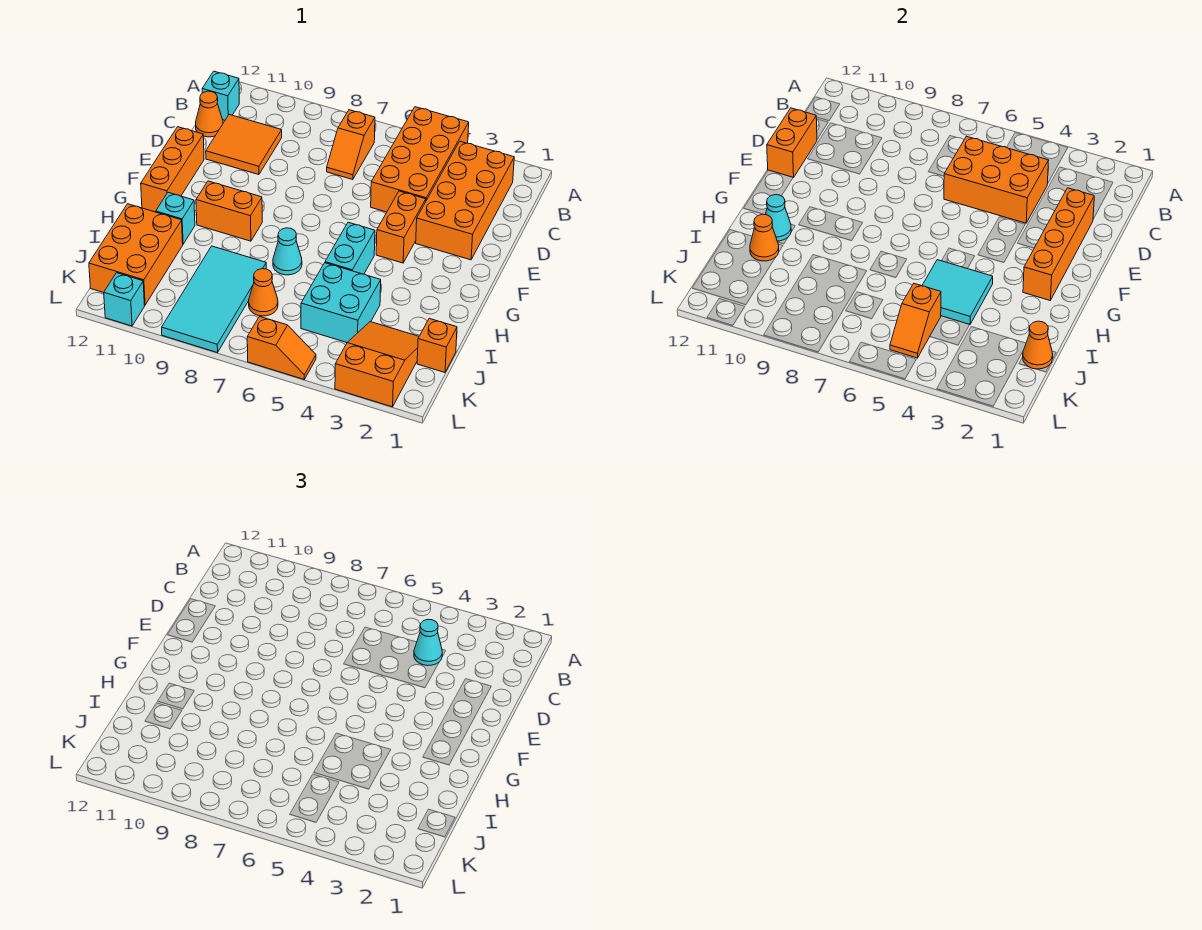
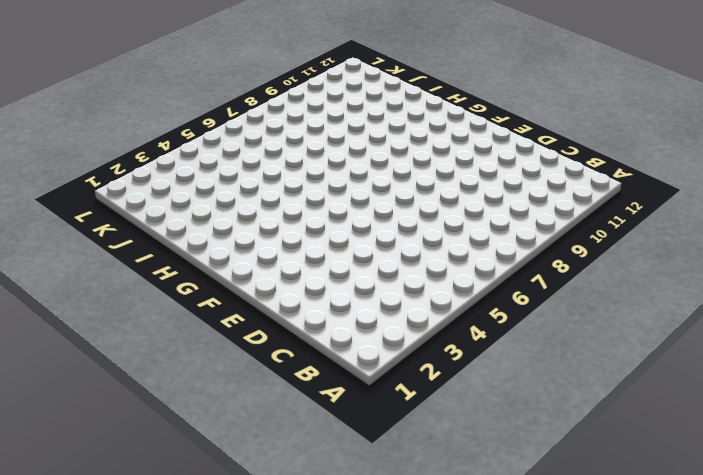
none -> orange brick A4:D5 level 1
none -> orange brick B2:E3 level 1
none -> orange slope B7:C7 level 1 top B

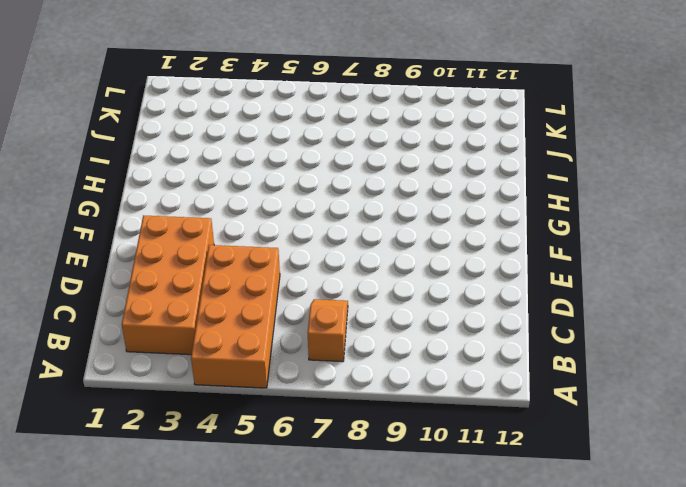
none -> cyan brick B12 level 1
none -> orange tile C10:D11 level 1
none -> orange cone C12 level 1

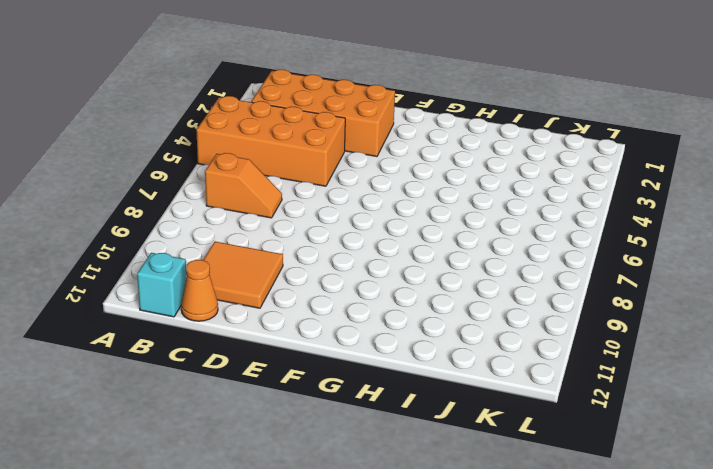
none -> orange brick E4:F4 level 1
none -> orange brick E12:G12 level 1
none -> cyan brick G5:H5 level 1

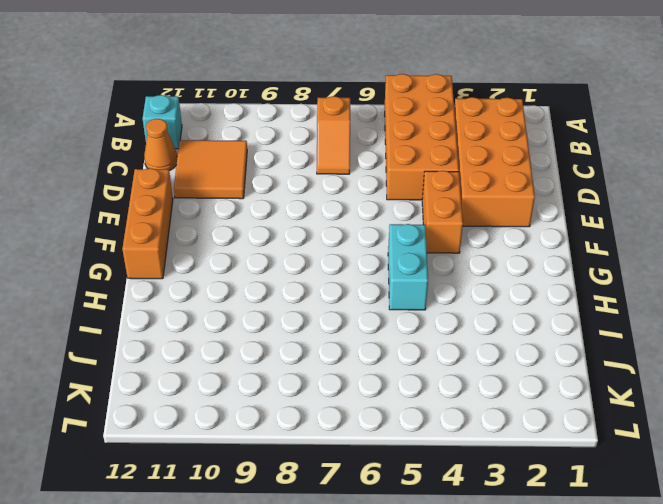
none -> orange brick G9:G10 level 1
none -> cyan cone H7 level 1
none -> cyan brick H11 level 1

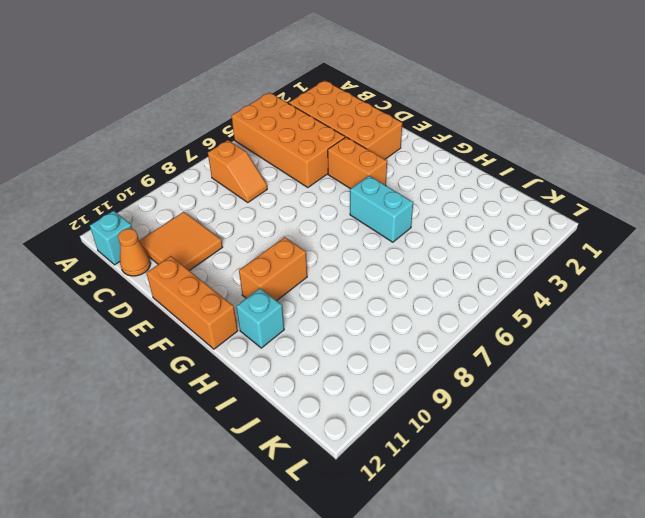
none -> cyan cone H7 level 1
none -> cyan brick I4:J5 level 1
none -> cyan tile I8:L9 level 1

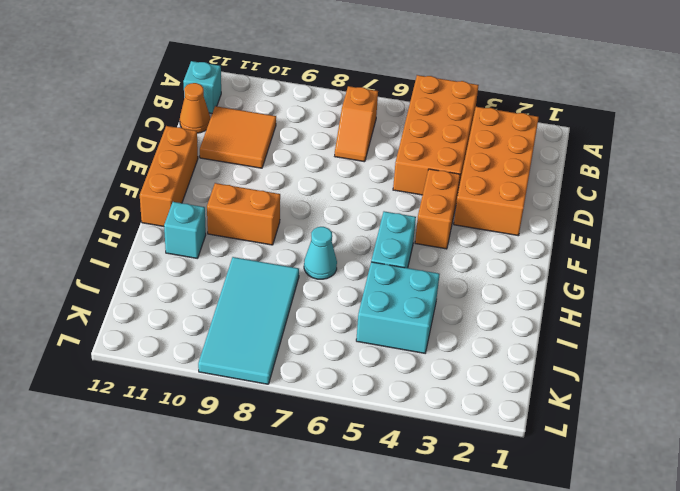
none -> orange brick I11:K12 level 1
none -> orange brick J1 level 1
none -> orange slope J2:L3 level 1 top L

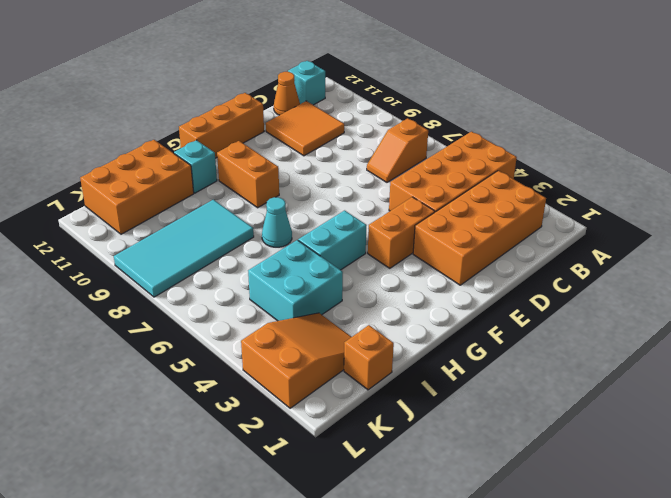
none -> orange cone J7 level 1
none -> orange slope L5:L6 level 1 top 6
none -> cyan brick L11 level 1

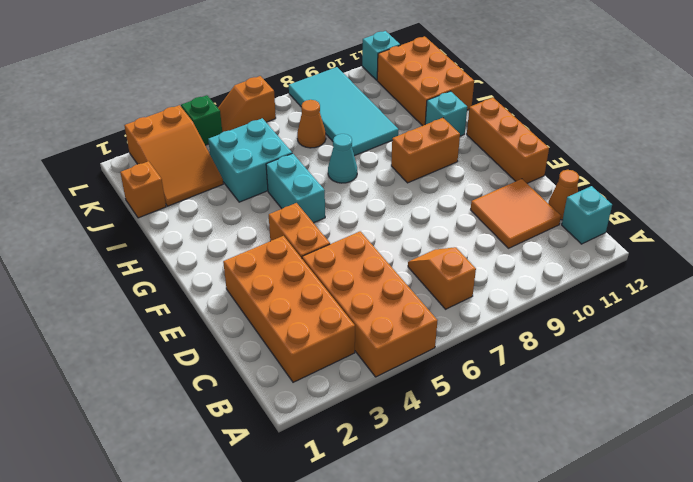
green brick L4 level 1 -> none
none -> orange brick C4:D6 level 2
none -> orange brick D2:G2 level 2
none -> orange brick D12:E12 level 2

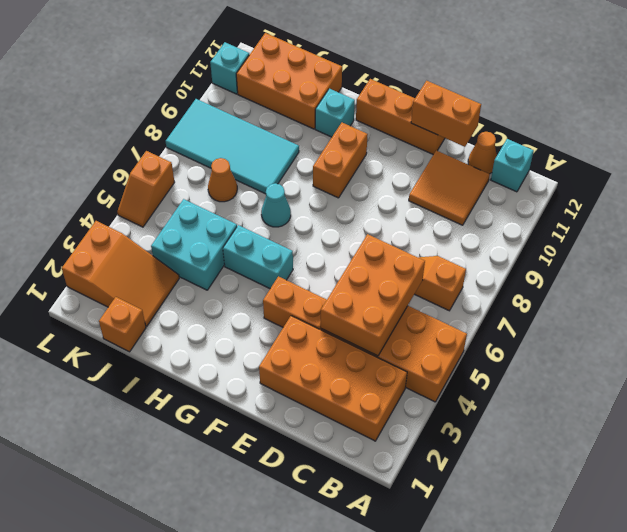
none -> orange brick D2:G2 level 2
none -> cyan tile H4:I5 level 2
none -> cyan cone H11 level 2

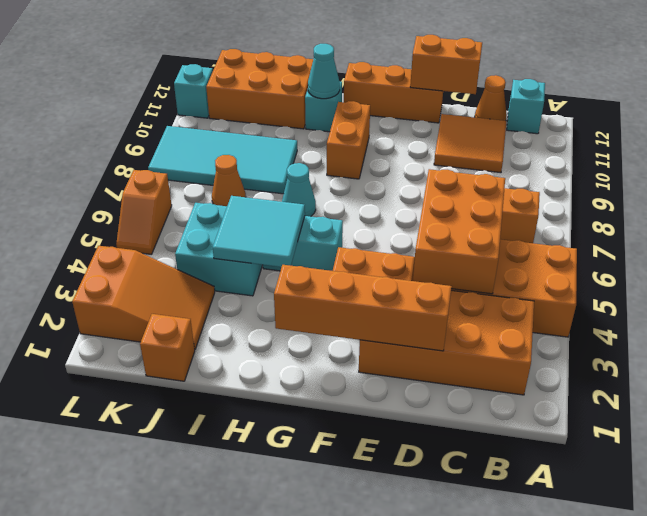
none -> orange cone I11 level 2
none -> orange cone J1 level 2
none -> orange slope J5:K5 level 2 top J

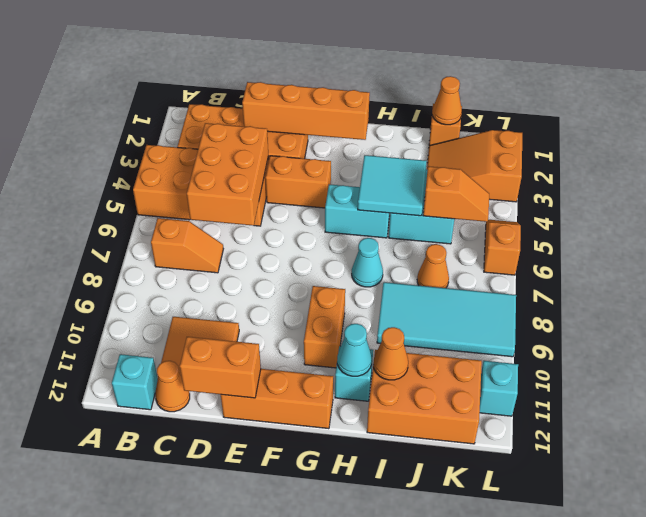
none -> cyan cone C4 level 3

